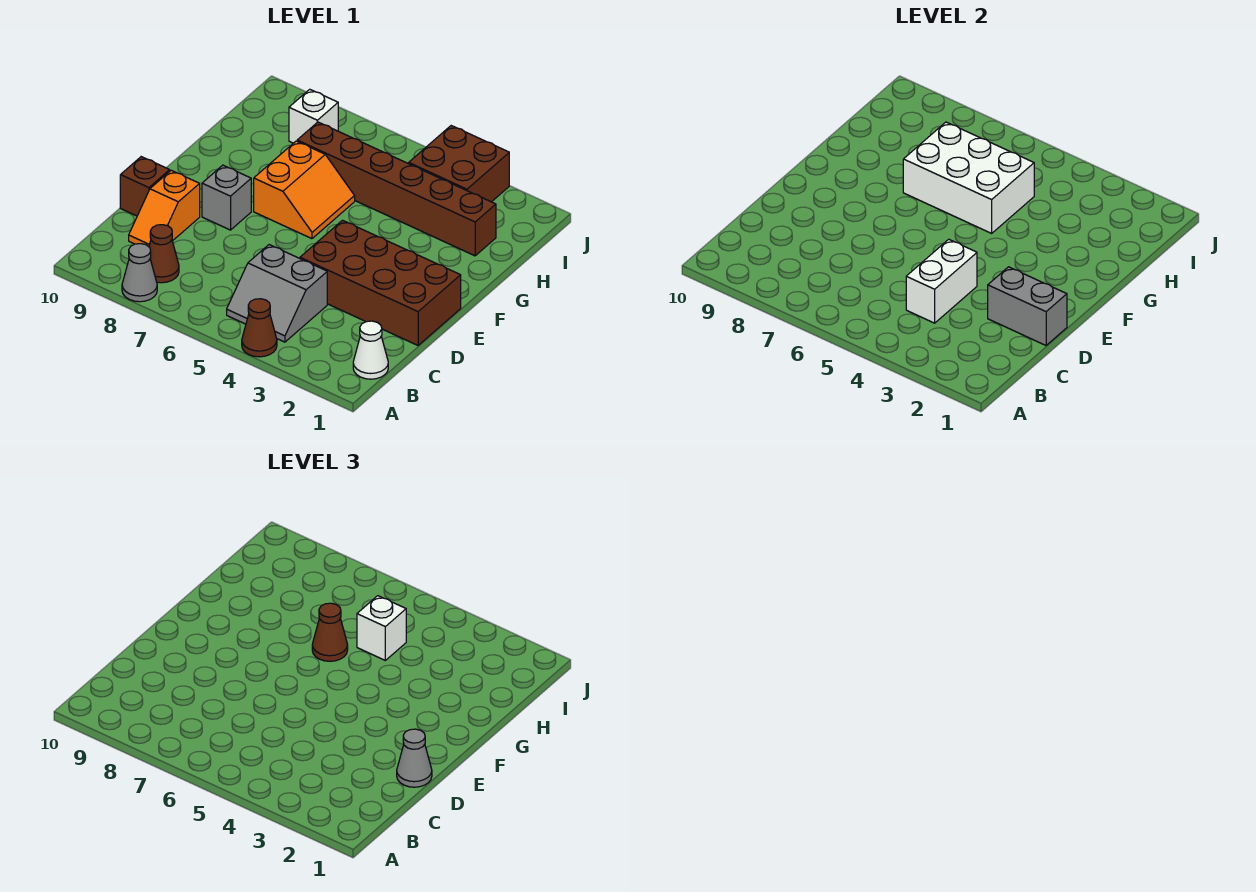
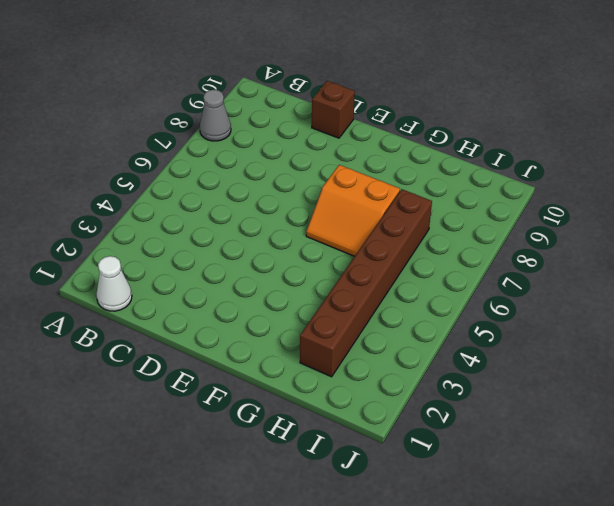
none -> brown cone A4 level 1
none -> grey slope B4:C5 level 1 top C
none -> brown cone B8 level 1

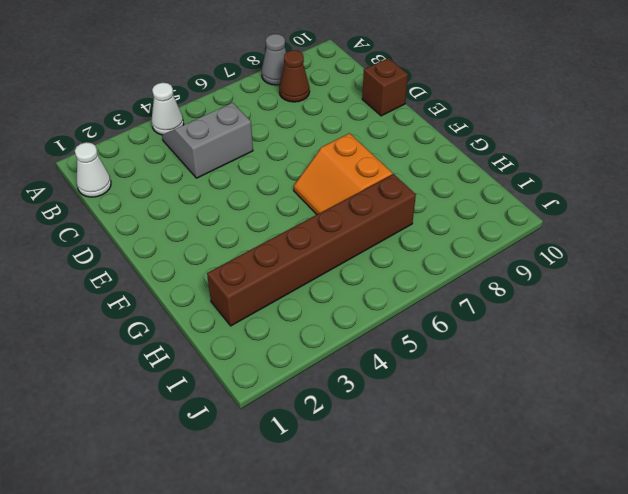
white cone A4 level 1 -> brown cone A4 level 1
none -> orange slope C9:D9 level 1 top D
none -> brown brick D1:E4 level 1
none -> grey brick E8 level 1

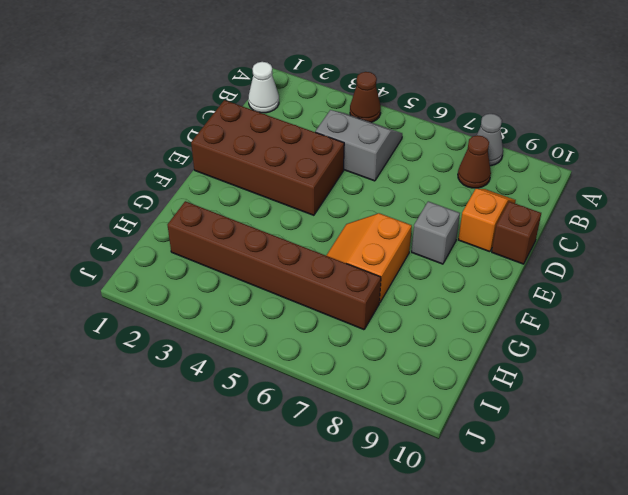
none -> brown brick I3:J4 level 1
none -> white brick I8 level 1
none -> white brick C4:D4 level 2

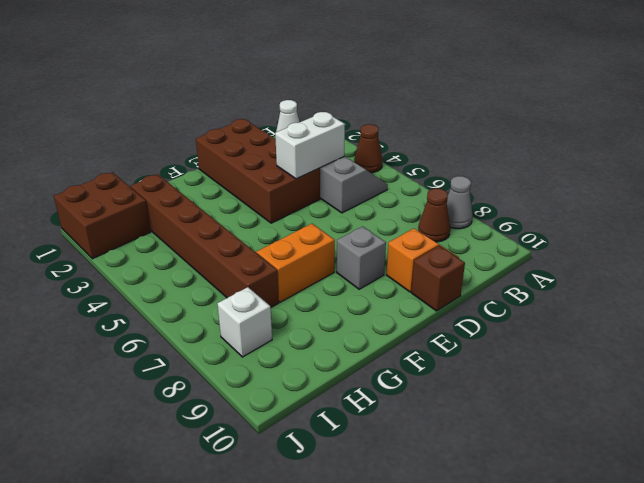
brown brick I1:J2 level 1 -> brown brick I3:J4 level 1
none -> grey brick D1:D2 level 2
none -> white brick G5:H7 level 2
none -> grey cone D1 level 3

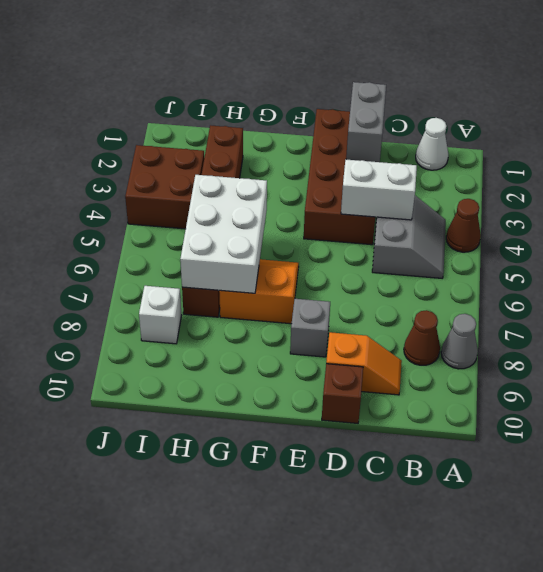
none -> grey cone D1 level 3
none -> brown cone G6 level 3
none -> white brick H5 level 3

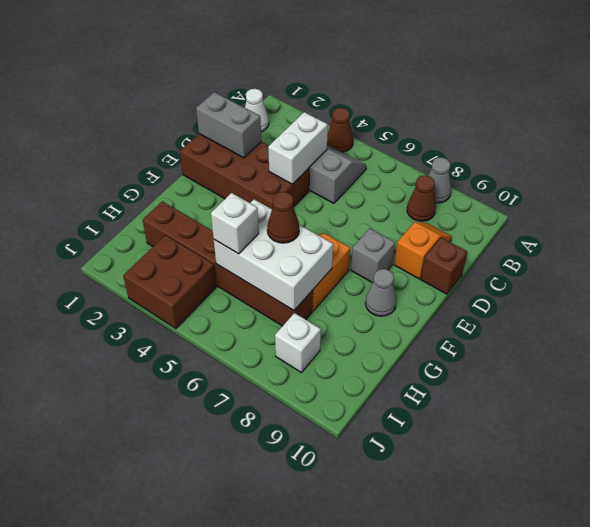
grey cone F9 level 1 -> grey cone D1 level 3

